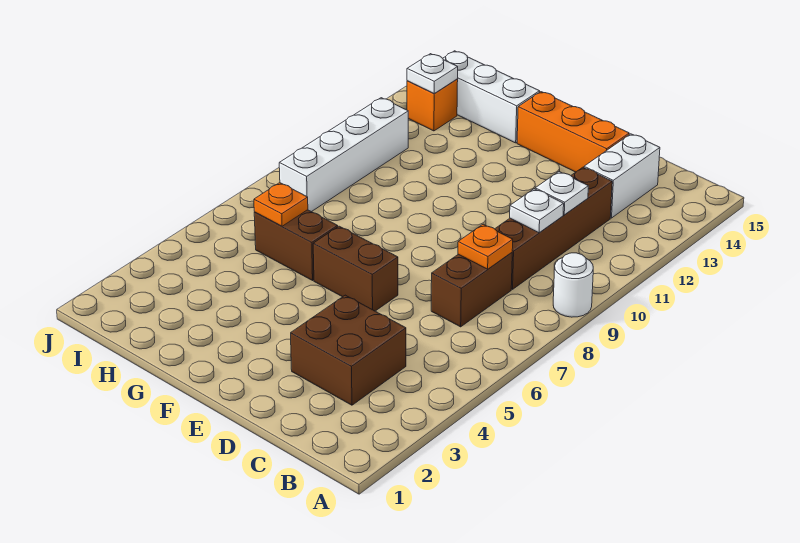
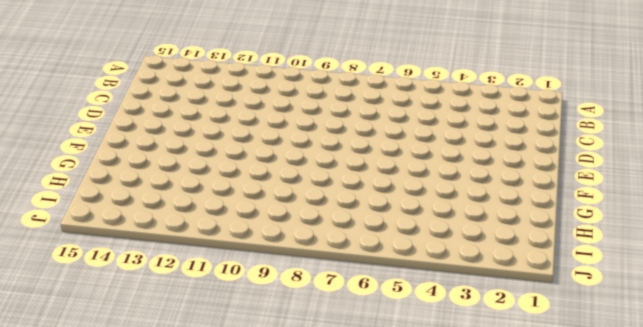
none -> white round brick A9 level 1
none -> brown brick C3:D4 level 1
none -> brown brick C7:C8 level 1

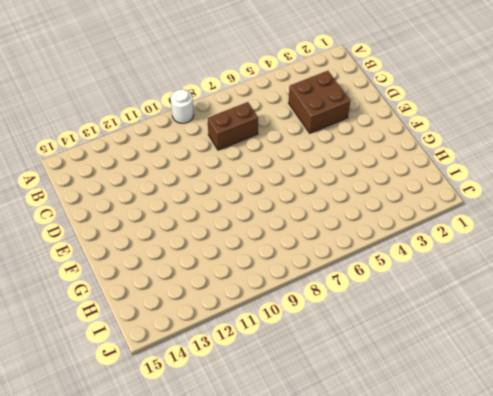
none -> brown brick C9:C12 level 1
none -> white brick C13:C14 level 1
none -> orange brick D14:F14 level 1

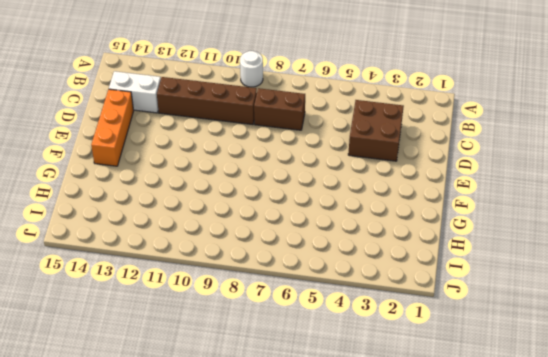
none -> brown brick E6:F6 level 1
none -> brown brick G6:H6 level 1
none -> white brick G14:I14 level 1

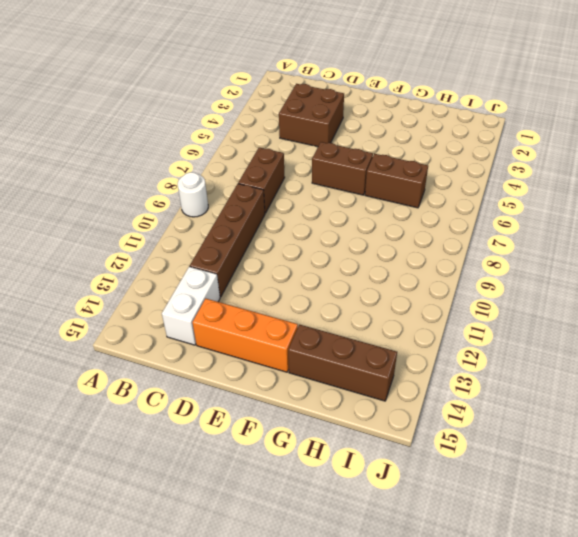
brown brick G14:I14 level 1 -> white brick G14:I14 level 1
none -> white brick I8:I11 level 1
none -> orange brick I13 level 1
none -> orange plate C8 level 2

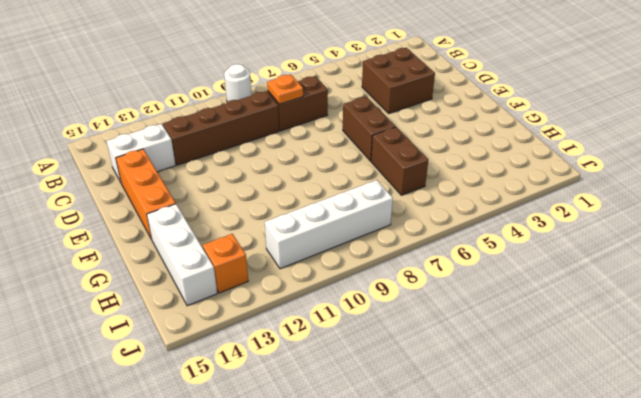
none -> white plate C10 level 2
none -> white plate C11 level 2
none -> orange plate H6 level 2

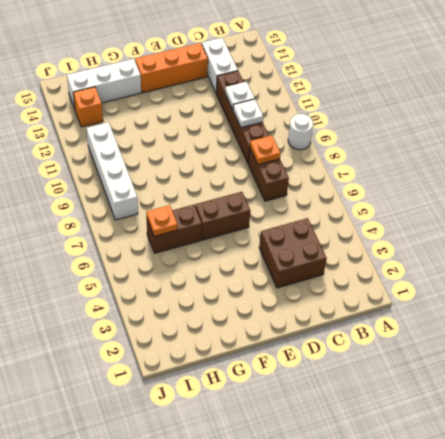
none -> white plate I13 level 2

